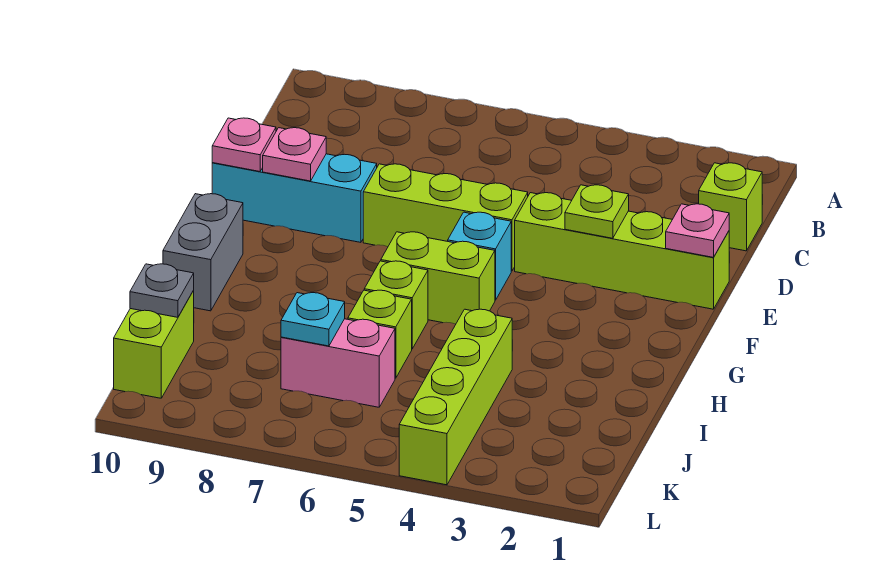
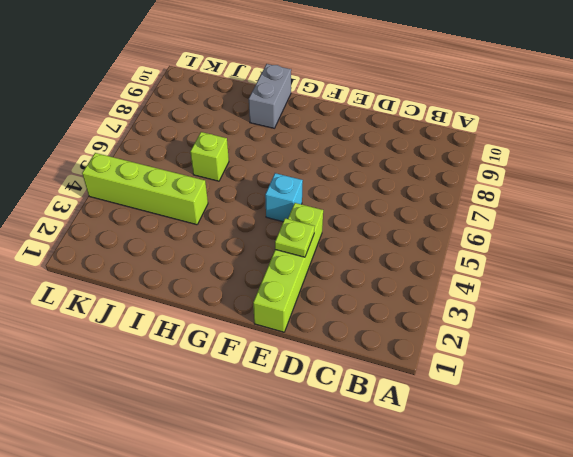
grey brick H9:H10 level 1 -> grey brick G10:H10 level 1
none -> lime brick C1 level 1
none -> lime brick E5:E7 level 1
none -> cyan brick E8:E10 level 1

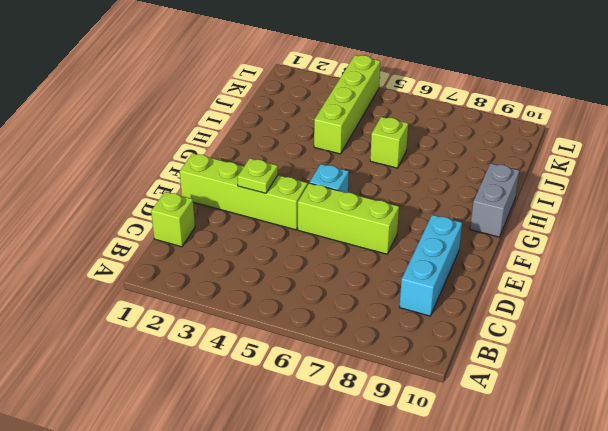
cyan brick C9:E9 level 1 -> cyan brick E8:E10 level 1
none -> lime brick G5:G6 level 1
none -> lime brick H6 level 1
none -> pink brick J6:J7 level 1

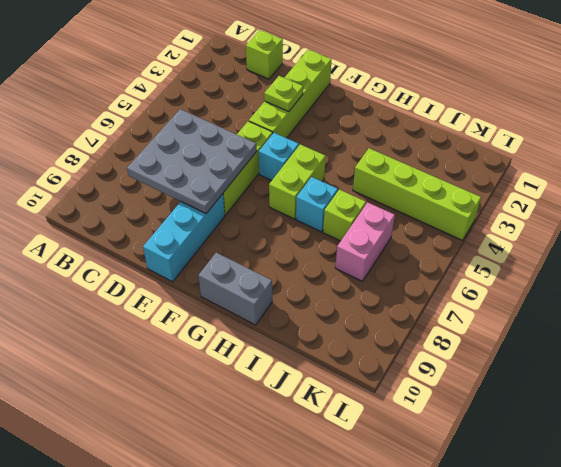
grey plate C6:E8 level 2 -> none
cyan brick H6 level 1 -> lime brick H6 level 1
none -> lime brick J10:K10 level 1
none -> pink plate E1 level 2
none -> pink plate E9 level 2

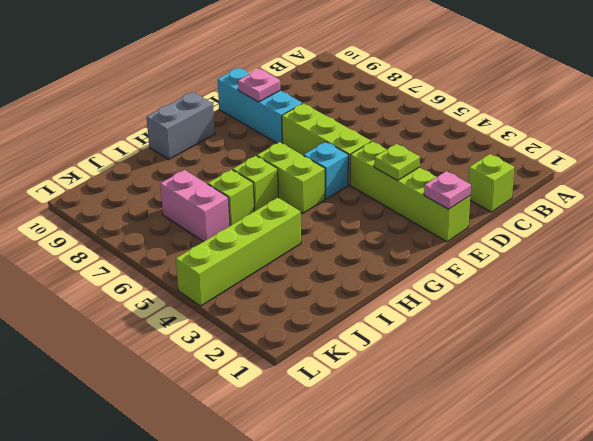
none -> lime brick J10:K10 level 1
none -> pink plate E10 level 2
none -> cyan plate J7 level 2

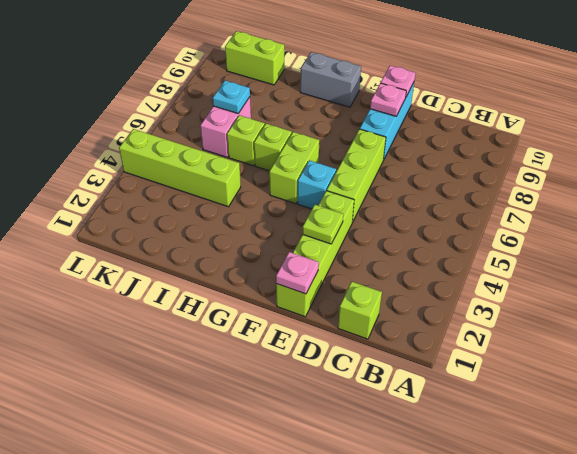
none -> grey plate J10 level 2

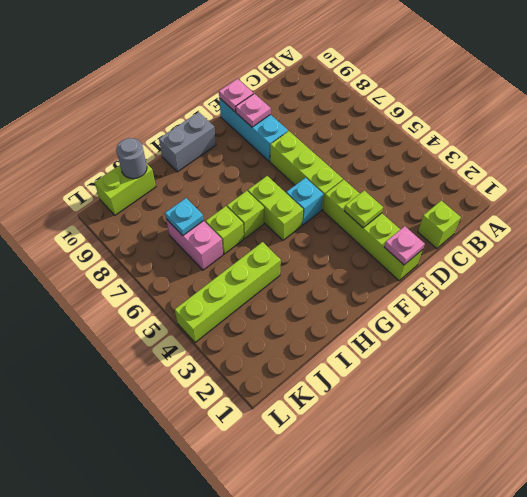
grey round brick J10 level 2 -> grey plate J10 level 2

